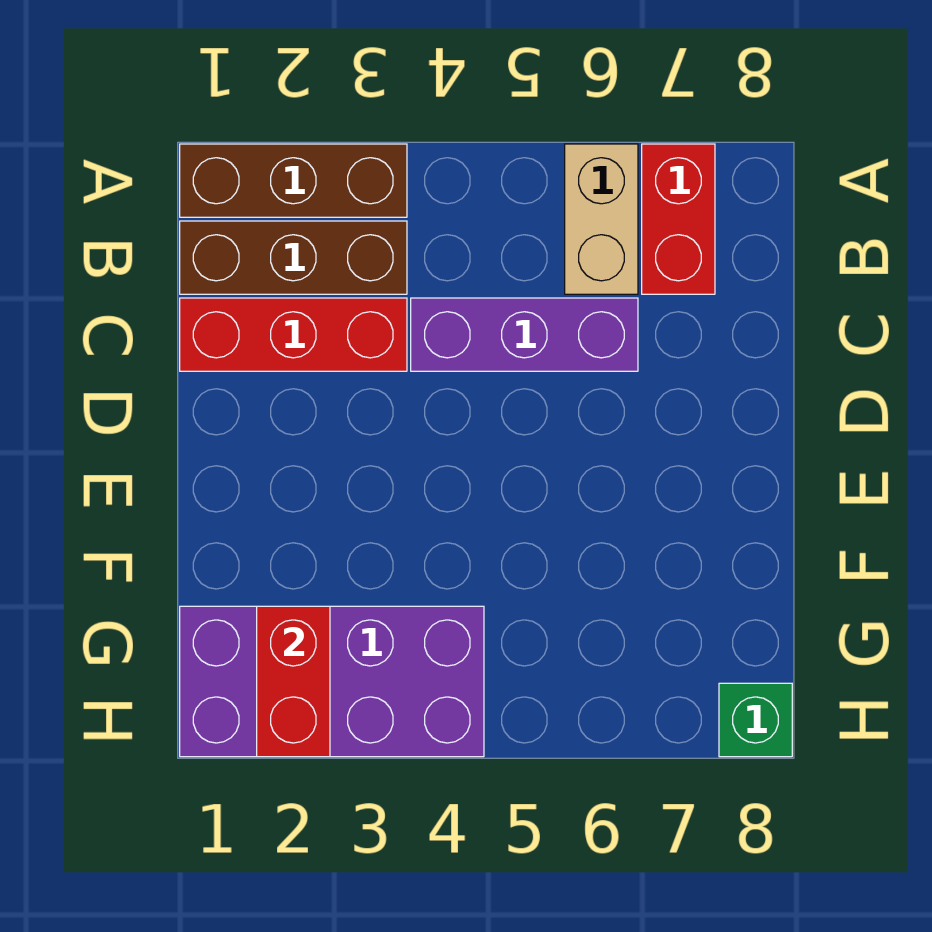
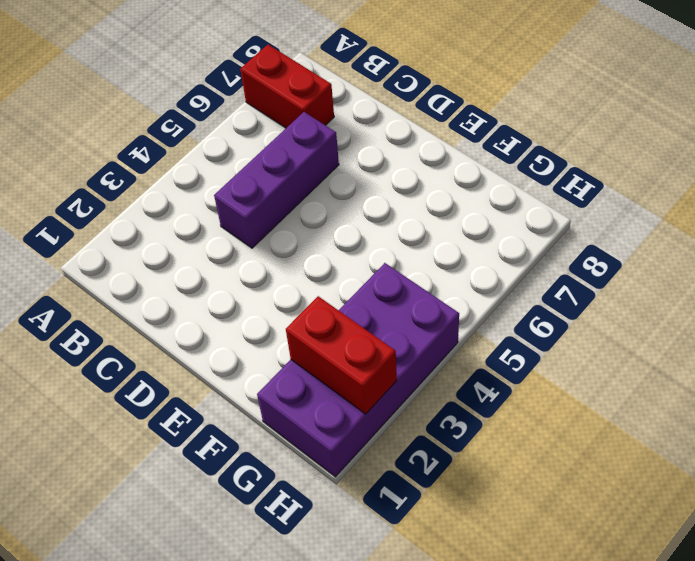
none -> brown brick A1:A3 level 1
none -> tan brick A6:B6 level 1

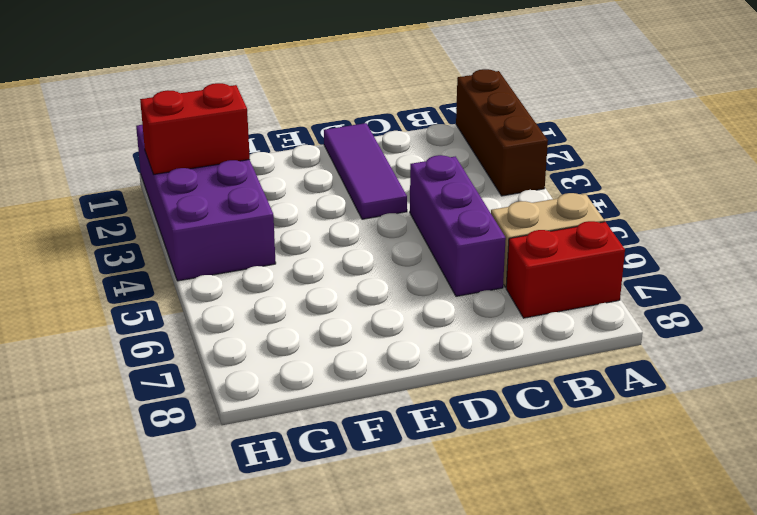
purple tile D1:D3 level 1 -> none
none -> brown brick B1:B3 level 1
none -> red brick C1:C3 level 1

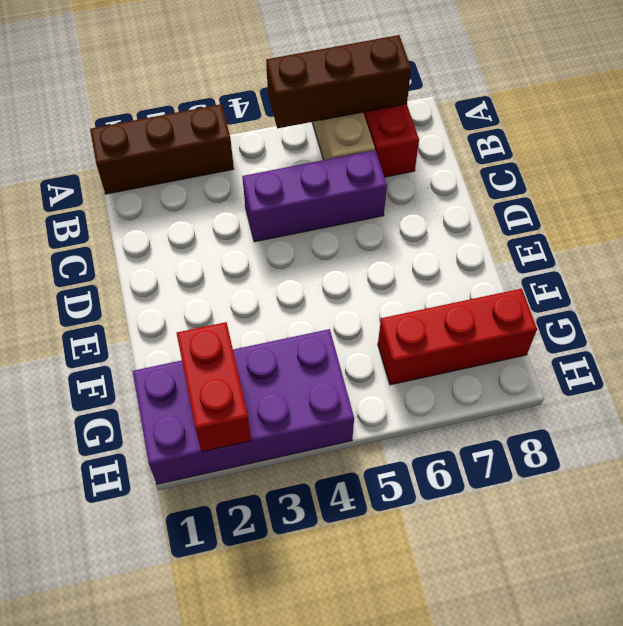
brown brick A5:A7 level 2 -> brown brick B1:B3 level 1
red brick G6:G8 level 1 -> red brick C1:C3 level 1
none -> green brick H8 level 1

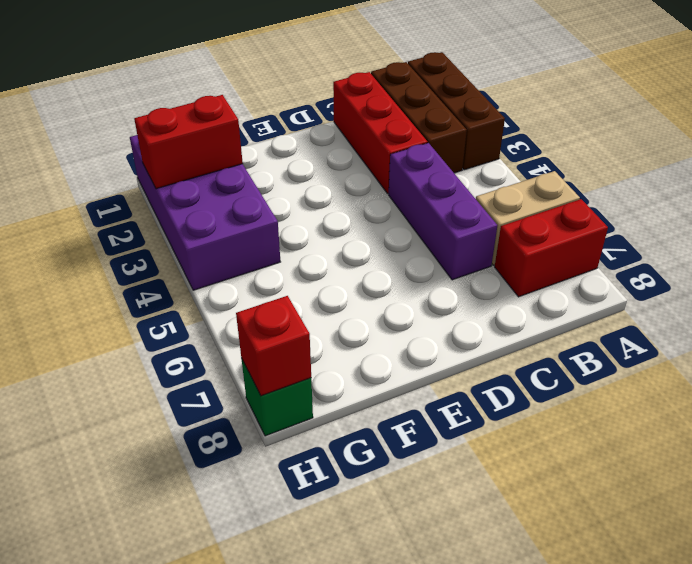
red brick H8 level 2 -> none

